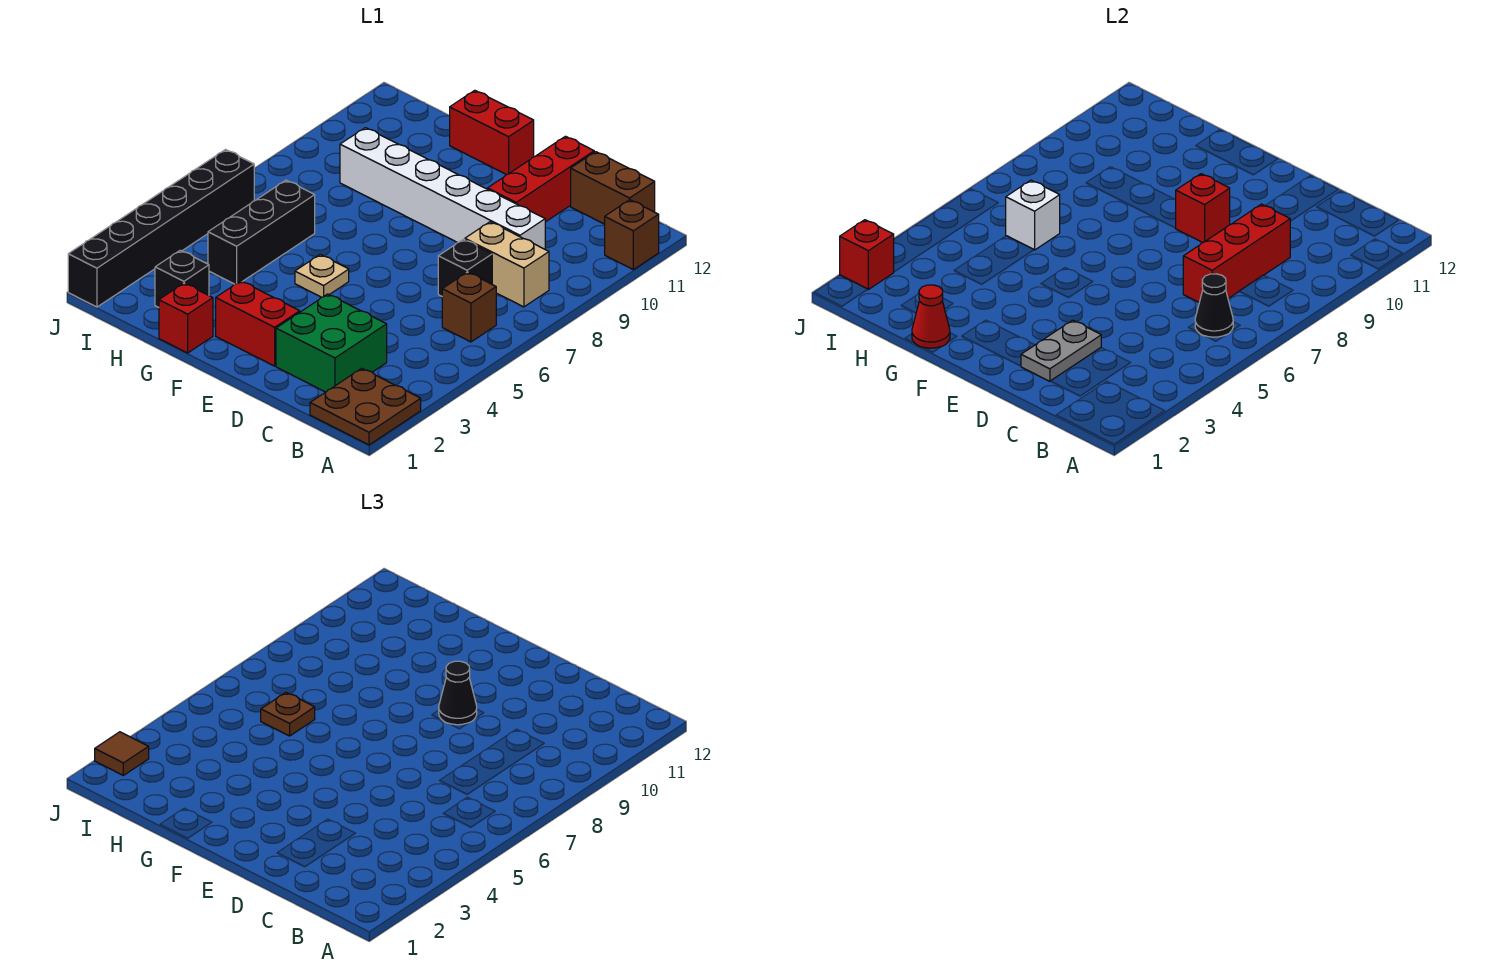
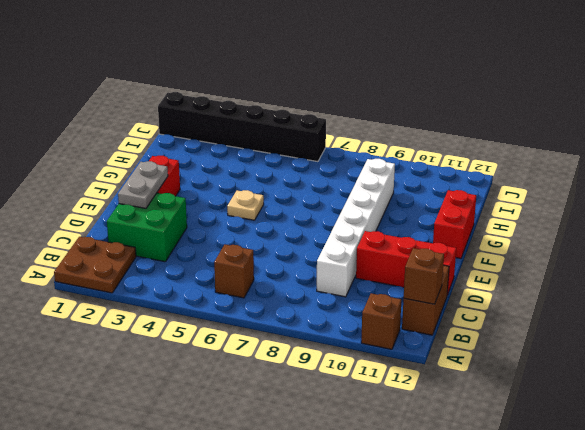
brown brick B12 level 2 -> none
grey plate D2:E2 level 2 -> grey plate D2:D3 level 2
none -> tan brick B8:C8 level 1
none -> black brick C7 level 1
none -> red brick G1 level 1

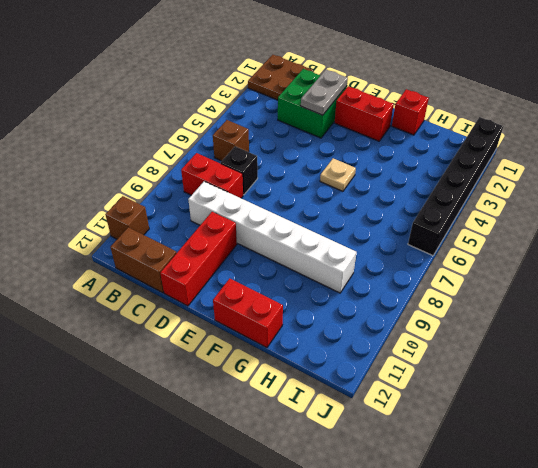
red brick B8:C8 level 1 -> tan brick B8:C8 level 1
none -> black brick H2 level 1
none -> black brick H4:H6 level 1
none -> black cone B6 level 2

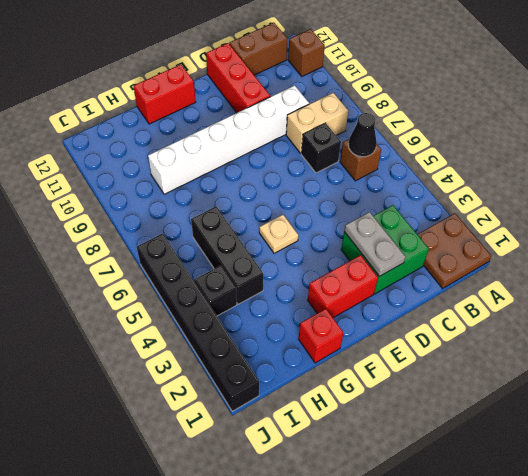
black brick I4 level 1 -> black brick H2 level 1
none -> red brick C7:C9 level 2
none -> red brick E9 level 2
none -> red cone G1 level 2

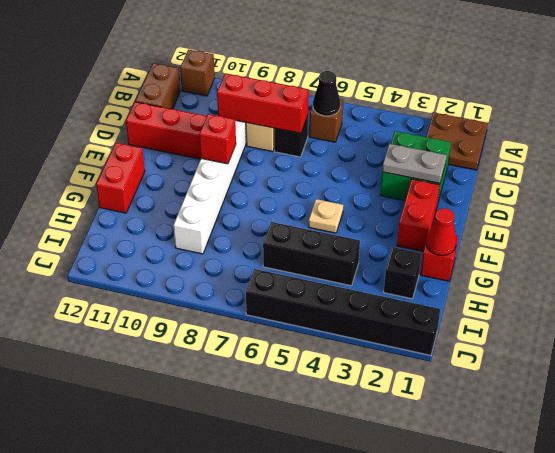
none -> white brick H6 level 2
none -> red brick J2 level 2
none -> black cone E9 level 3

